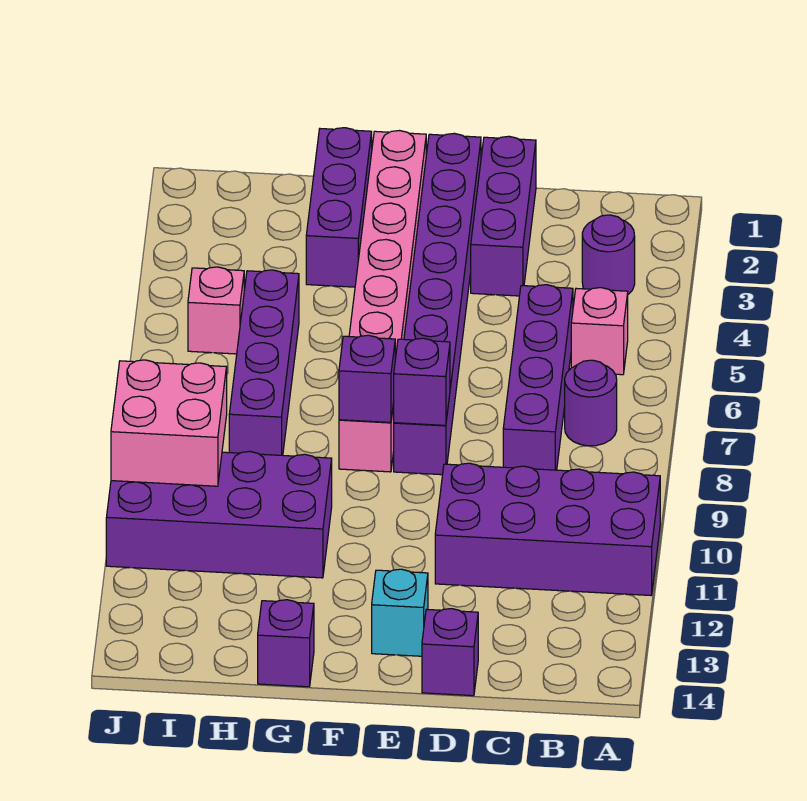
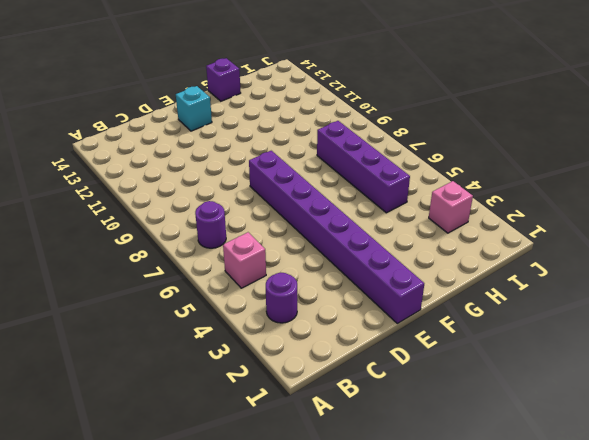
pink brick I3 level 1 -> pink brick I5 level 1
none -> purple brick A10:D11 level 1
none -> purple brick C5:C8 level 1
none -> purple brick D1:D3 level 1

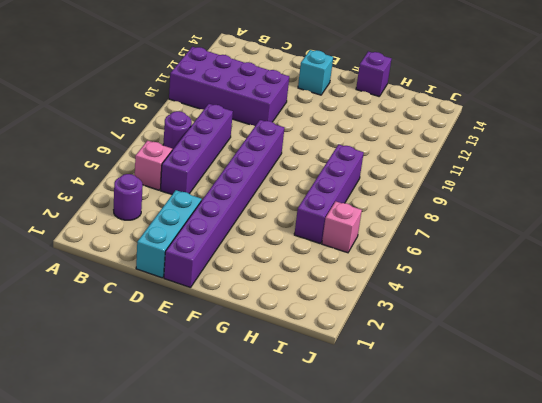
cyan brick D1:D3 level 1 -> purple brick D1:D3 level 1
none -> purple brick D14 level 1
none -> pink brick F1:F8 level 1
none -> purple brick G1:G3 level 1

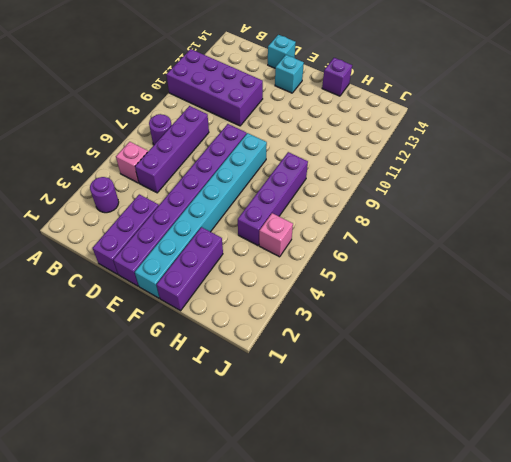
cyan brick D14 level 1 -> purple brick D14 level 1
cyan brick F1:F8 level 1 -> pink brick F1:F8 level 1
none -> purple brick G10:J11 level 1
none -> purple brick E8 level 2
none -> purple brick F8 level 2

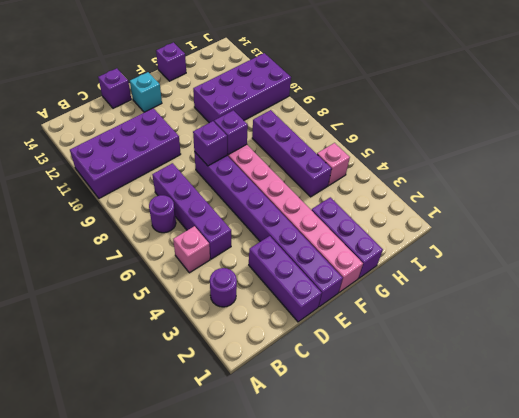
none -> pink brick I9:J10 level 2

